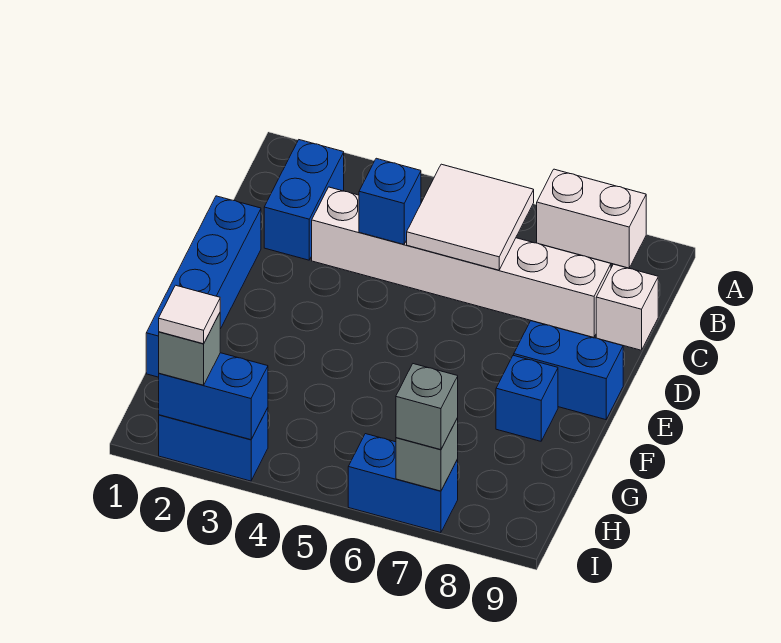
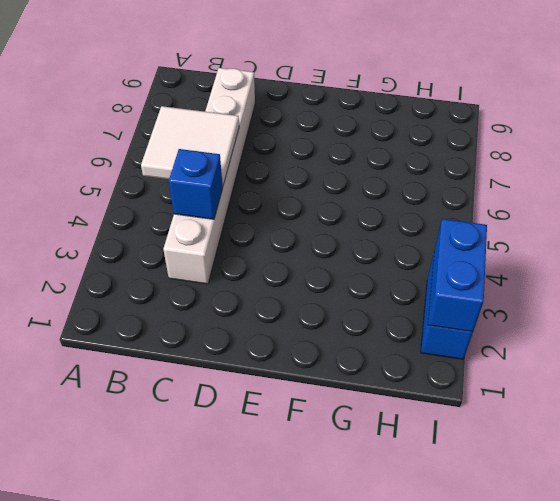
none -> white brick A7:A8 level 1
none -> blue brick B2:C2 level 1
none -> white brick C9 level 1

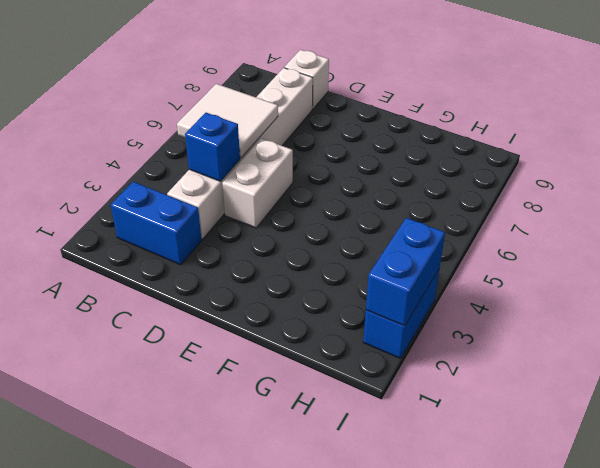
white brick D4:D5 level 1 -> white brick A7:A8 level 1
none -> blue brick D1:G1 level 1
none -> blue brick E8:E9 level 1
none -> blue brick F8 level 1

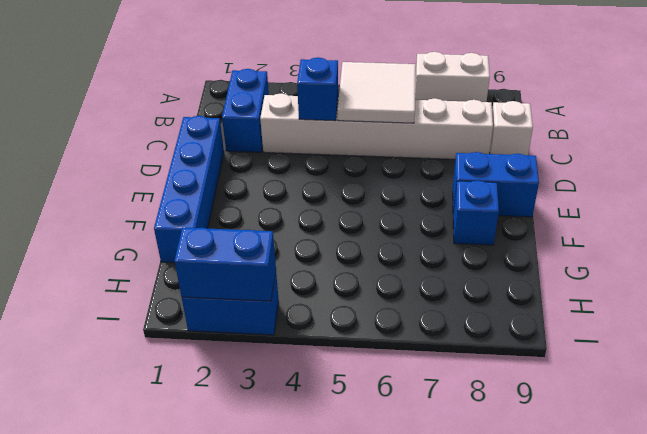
none -> blue brick I6:I7 level 1
none -> grey brick I7 level 2
none -> grey brick I2 level 3

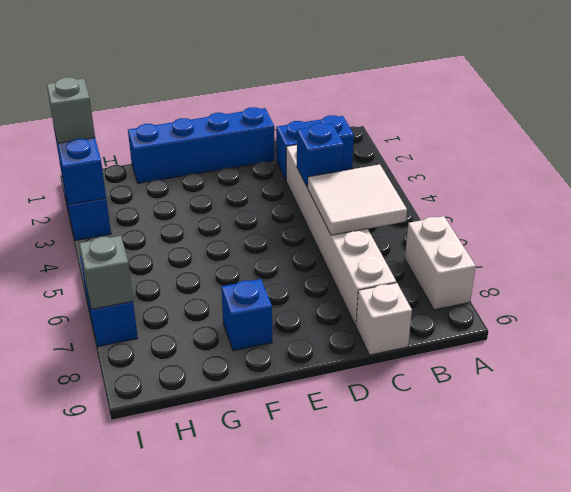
none -> blue brick E8:E9 level 1
none -> grey brick I7 level 3
none -> white tile I2 level 4

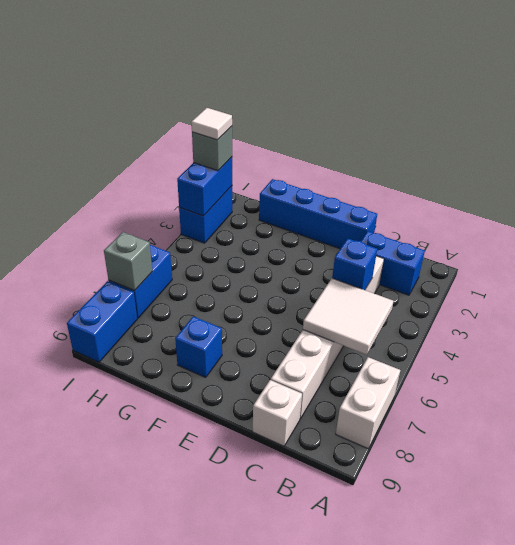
blue brick I8:I9 level 1 -> blue brick E8:E9 level 1
none -> grey brick I7 level 3

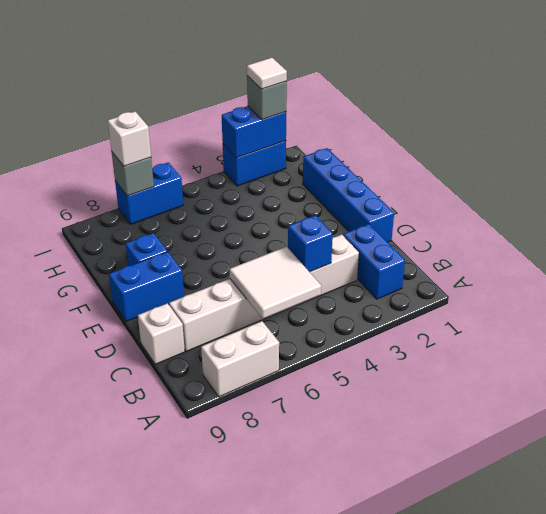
white brick I7 level 3 -> grey brick I7 level 3

